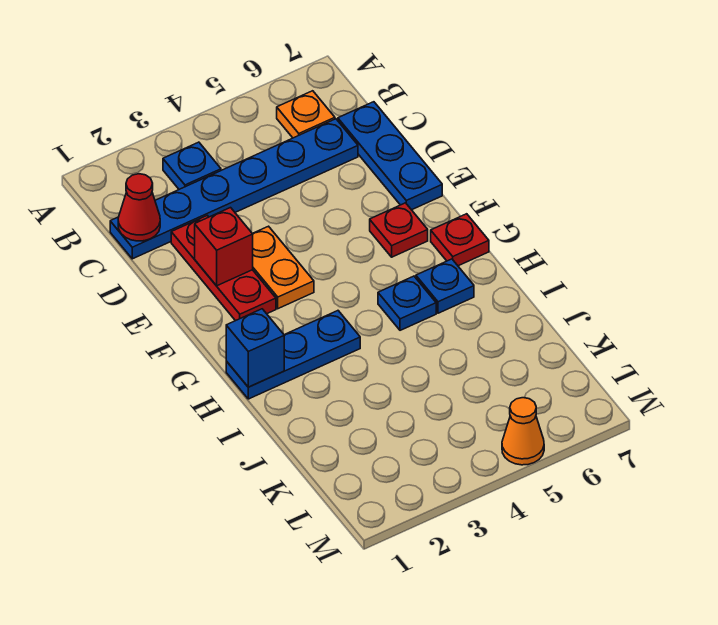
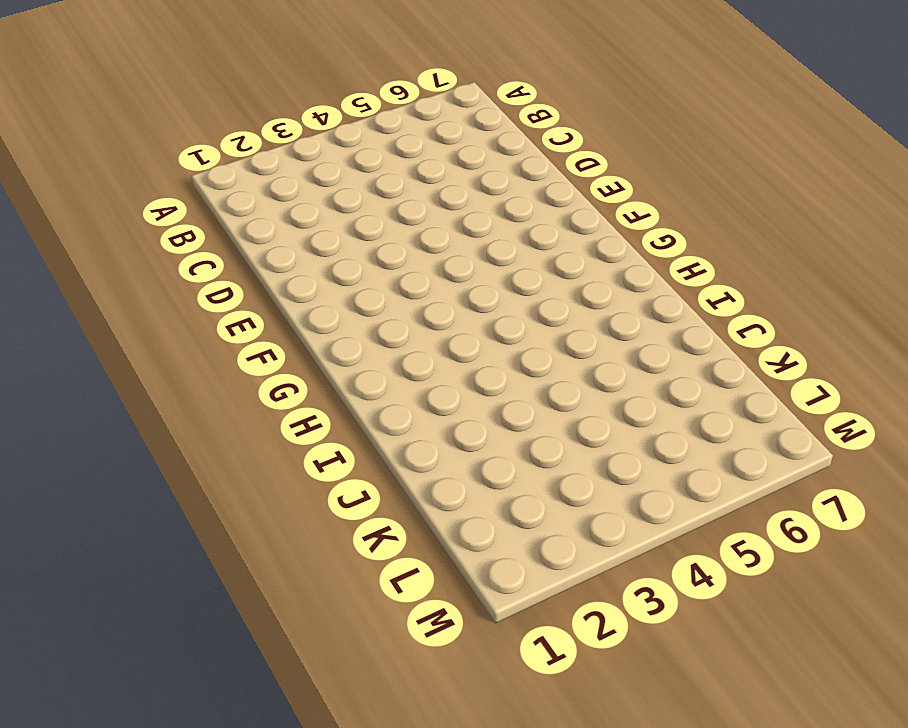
none -> blue plate B3 level 1
none -> orange plate B6 level 1
none -> blue plate C1:C6 level 1

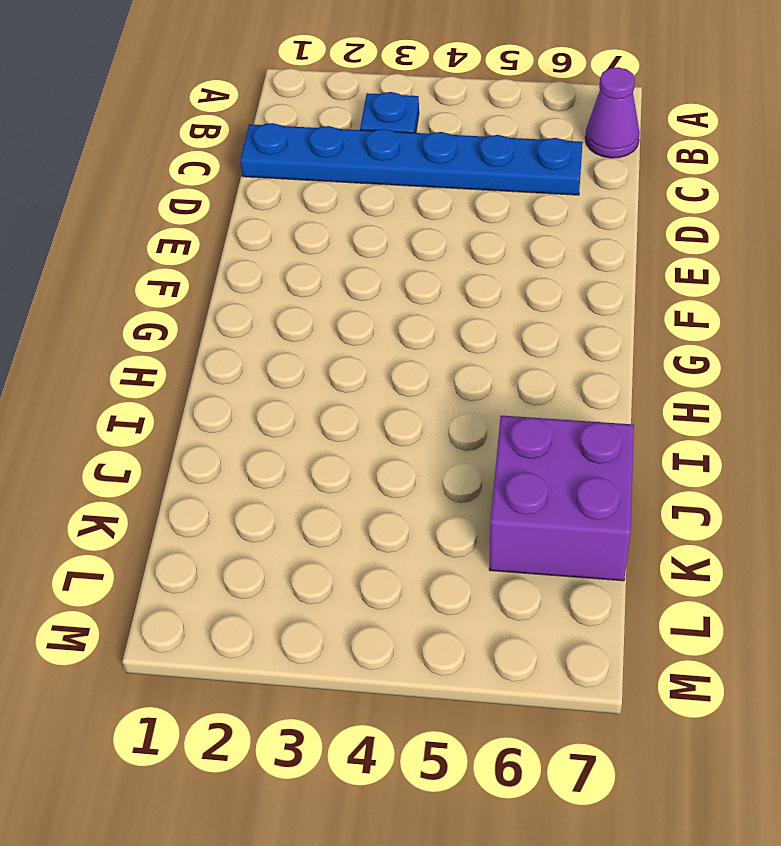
purple cone B7 level 1 -> none
purple brick J6:K7 level 1 -> none
none -> orange plate B6 level 1
none -> blue plate C7:E7 level 1
none -> red plate D2:F2 level 1

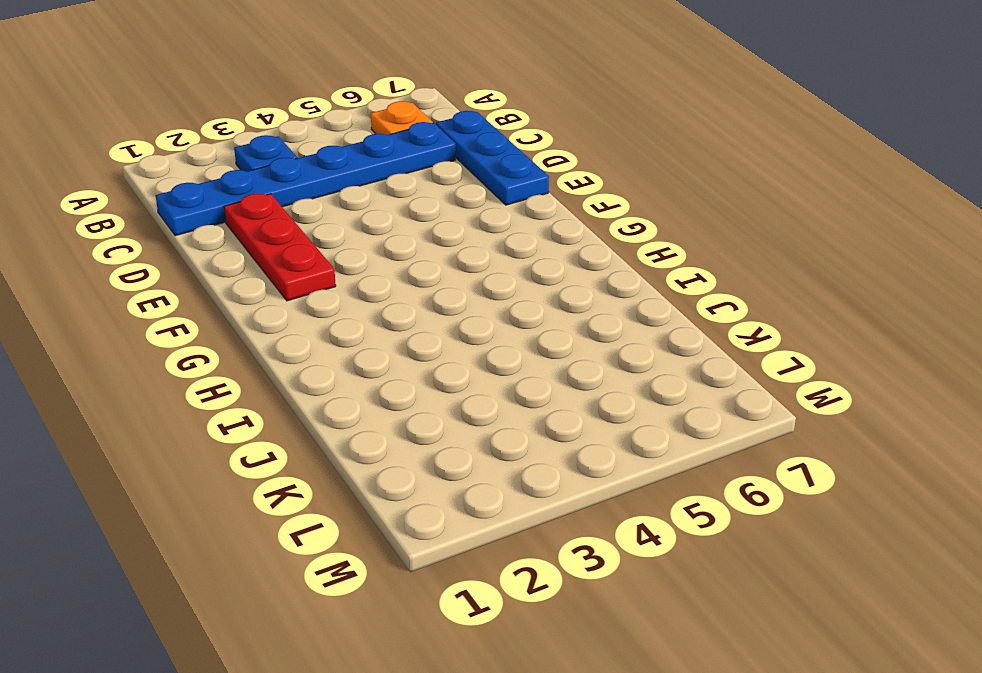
none -> orange plate E3:F3 level 1
none -> red plate F6 level 1
none -> red plate G7 level 1

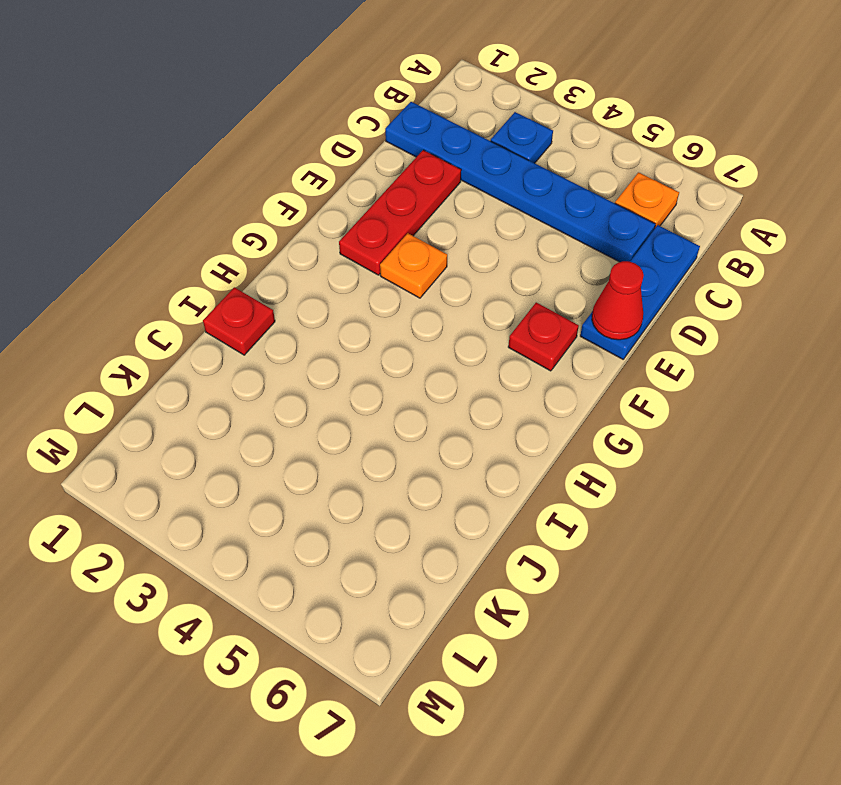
red cone E7 level 2 -> red cone C1 level 2
orange plate F3 level 1 -> orange plate E3:F3 level 1
red plate I1 level 1 -> red plate G7 level 1
none -> blue plate H1:H3 level 1
none -> blue plate H5 level 1
none -> blue plate H6 level 1

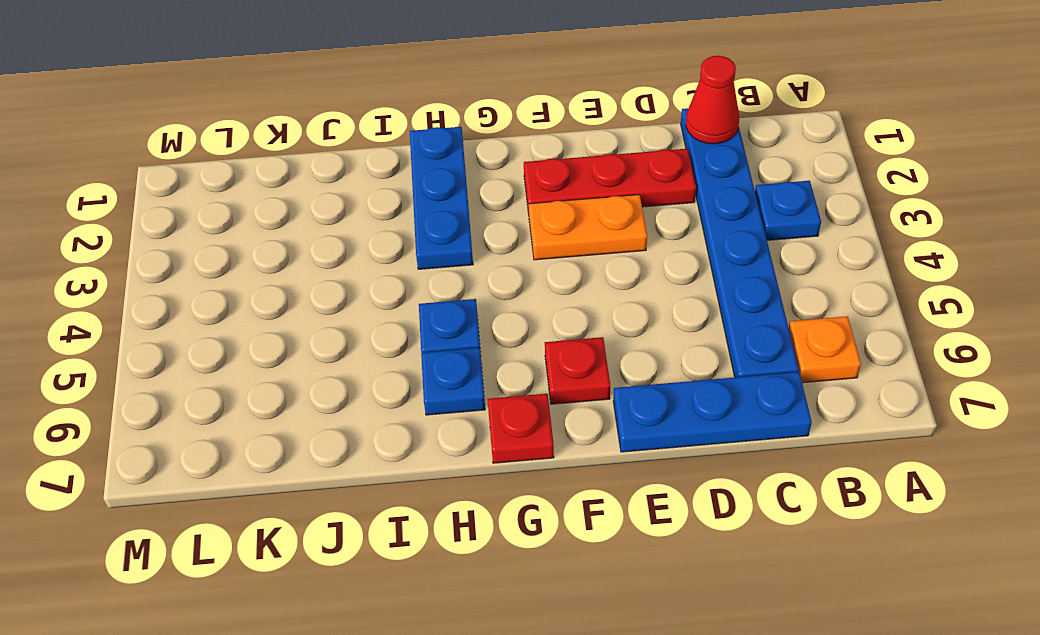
none -> orange cone M5 level 1
none -> red brick E2 level 2
none -> blue brick H1 level 2

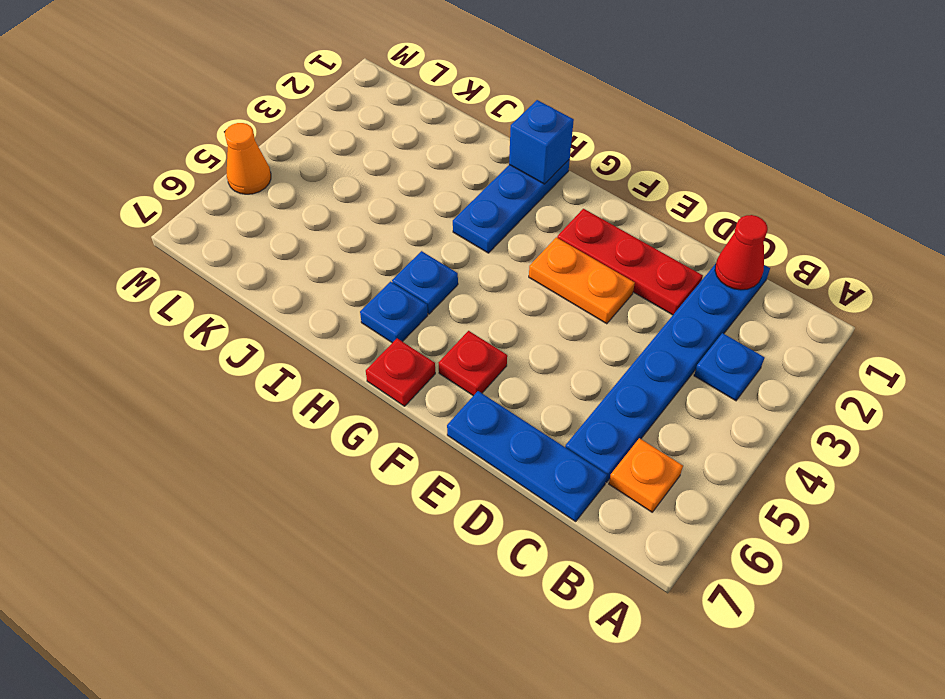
none -> red brick E2 level 2

